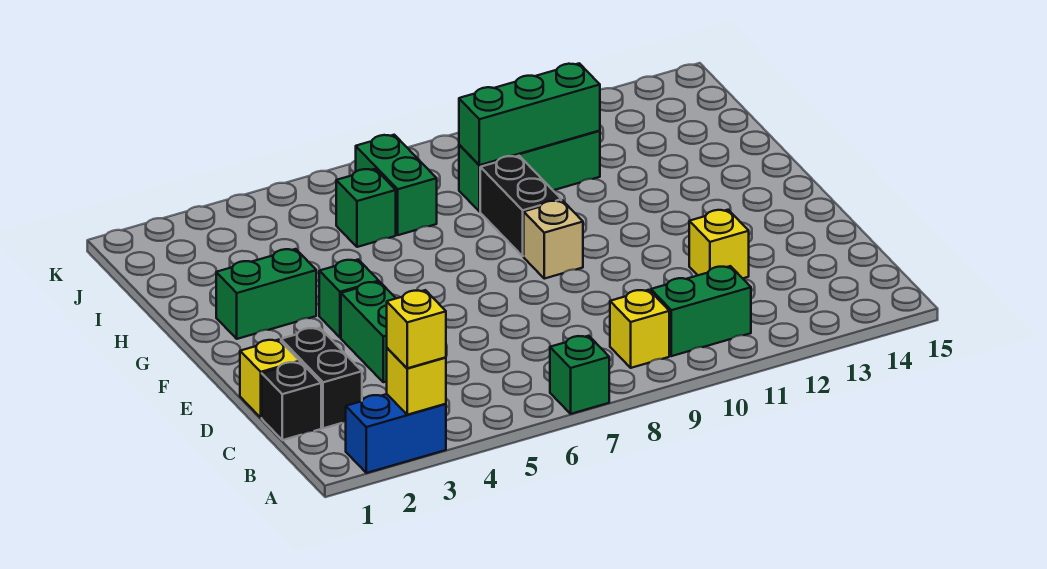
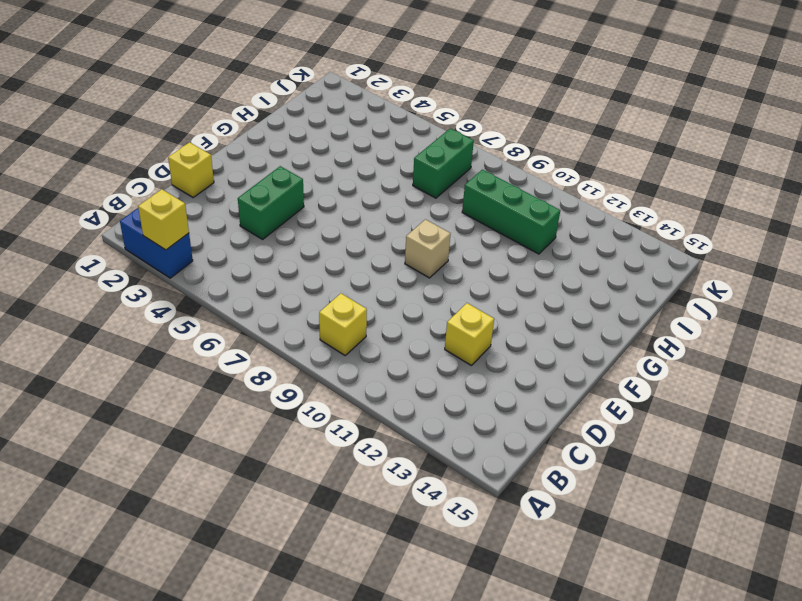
none -> green brick A7 level 1
none -> green brick B10:B11 level 1
none -> black brick C1 level 1

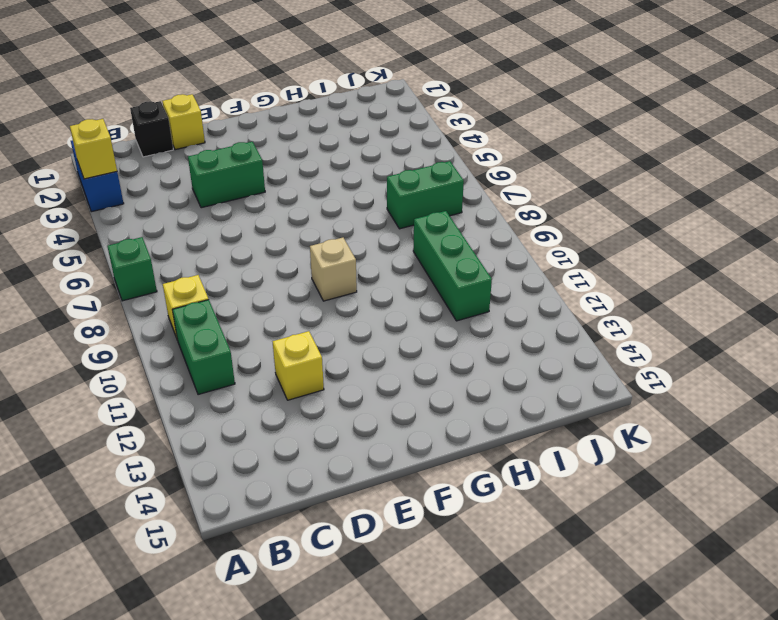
none -> black brick C2:D2 level 1
none -> green brick F4 level 1
none -> green brick G2:G3 level 1

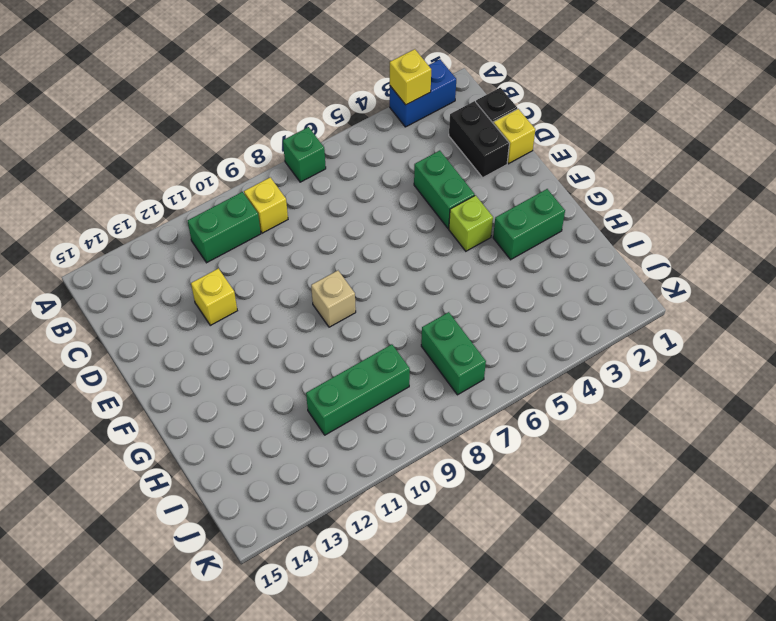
lime brick F4 level 1 -> green brick F4 level 1
none -> black brick G9:H9 level 1
none -> green brick I6 level 1
none -> green brick I9:I11 level 2

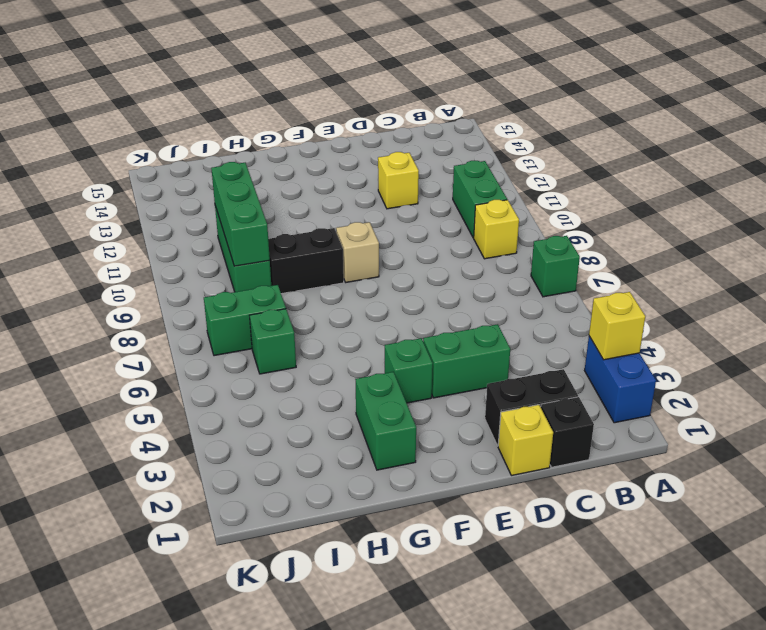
none -> yellow brick A3 level 3

